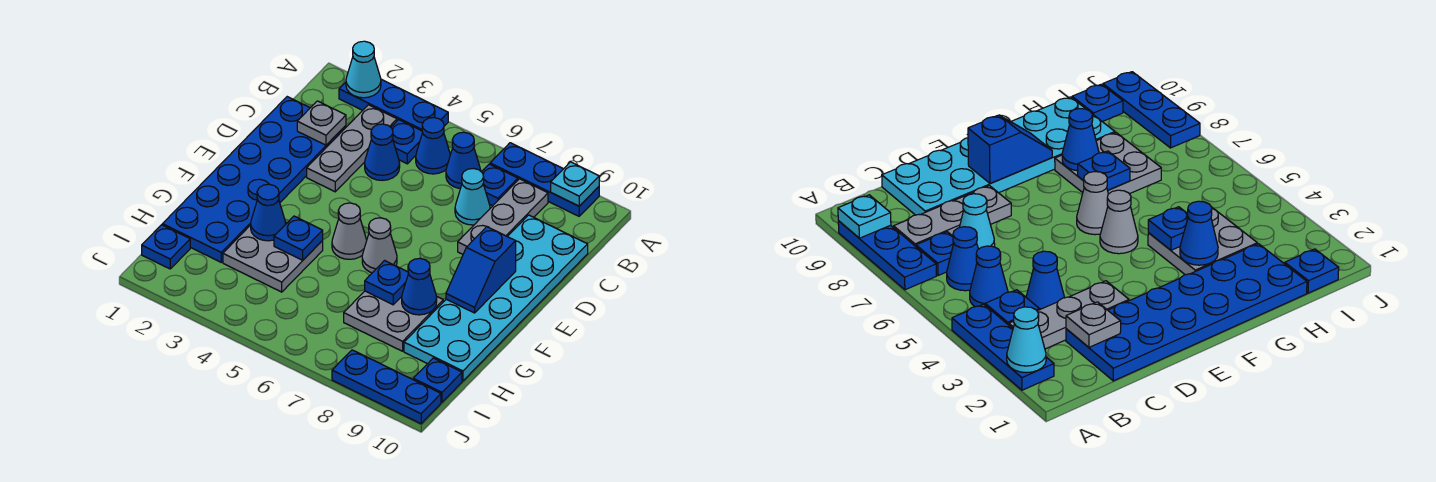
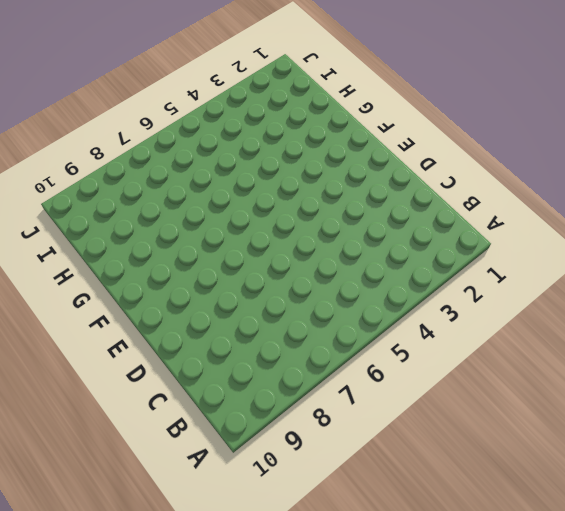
none -> blue plate A2:A4 level 1
none -> blue plate A7:A9 level 1
none -> grey plate B3:D3 level 1

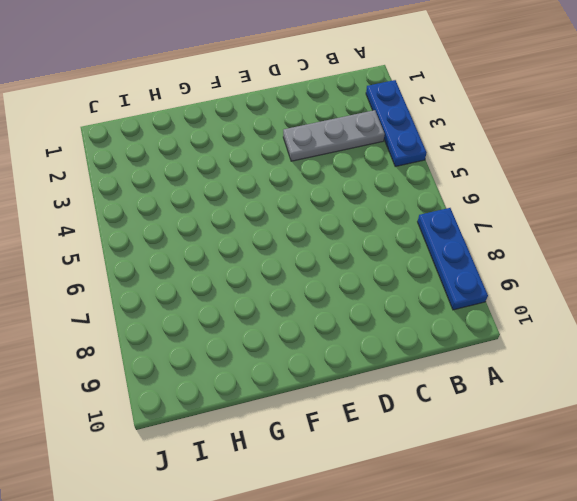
none -> blue plate B4 level 1
none -> blue cone B5 level 1
none -> blue cone B6 level 1

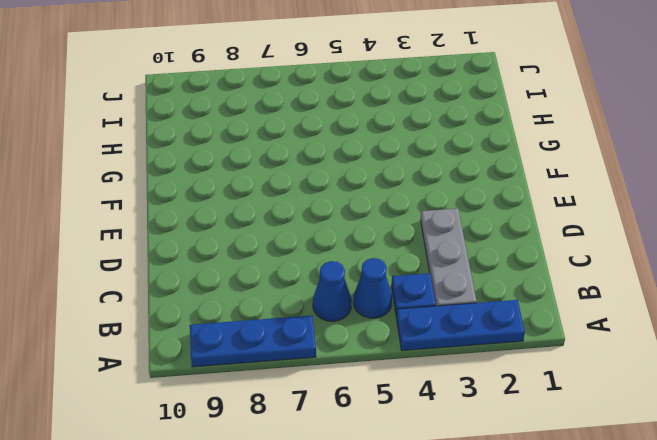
none -> blue plate B7 level 1
none -> grey plate B8:D8 level 1
none -> blue plate C1:H2 level 1

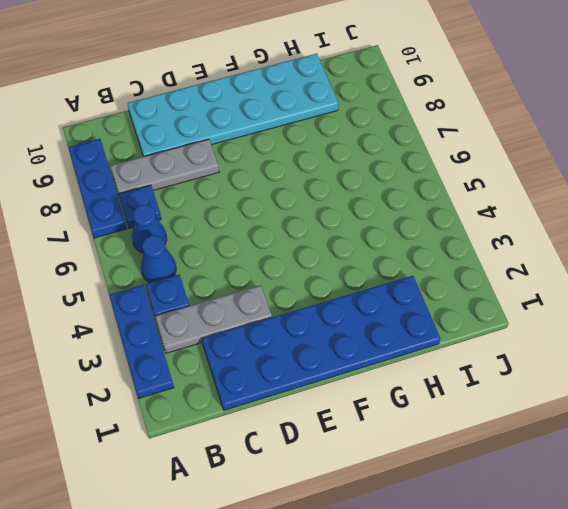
none -> blue cone C4 level 1
none -> cyan cone C7 level 1
none -> grey cone F5 level 1

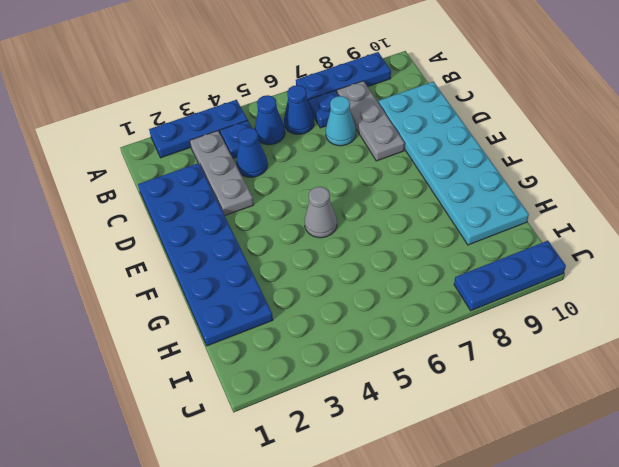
none -> grey cone F6 level 1
none -> grey plate G3:H4 level 1
none -> grey plate G7:H8 level 1

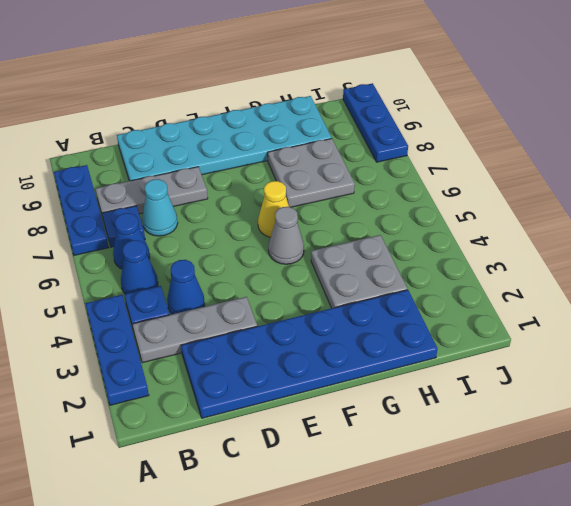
yellow cone F6 level 1 -> grey cone F6 level 1
none -> blue plate I1 level 1
none -> blue plate I10 level 1
none -> cyan cone A2 level 2

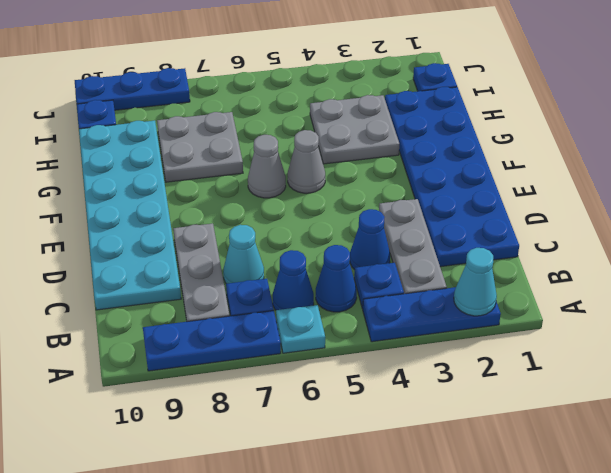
cyan plate A6 level 1 -> cyan plate A9 level 2
none -> grey plate C2 level 2
none -> blue slope E9:F9 level 2 top E
none -> blue cone G3 level 2

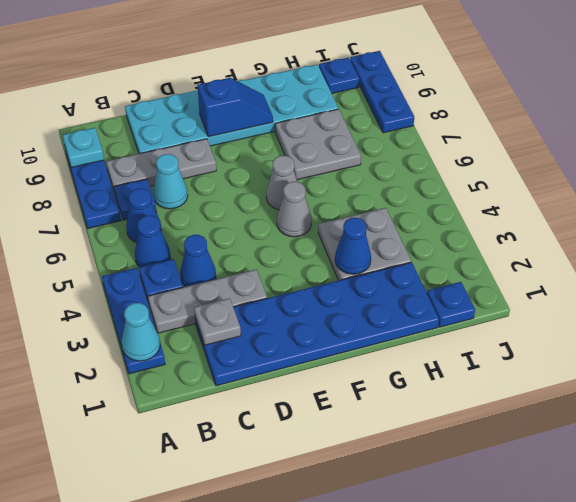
none -> blue plate G4 level 2
none -> blue plate G7 level 2
none -> blue cone G8 level 2

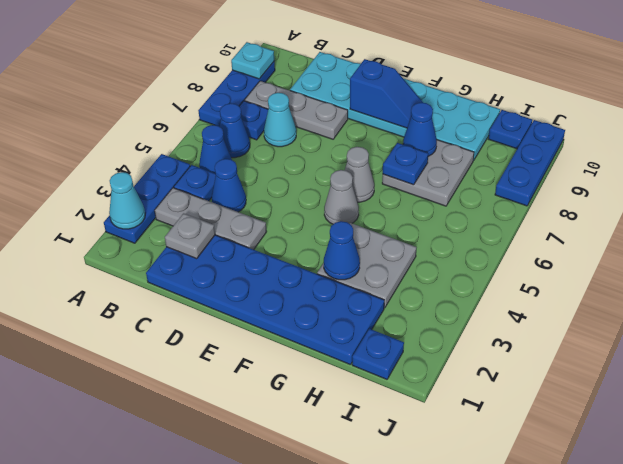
none -> blue plate G4 level 2

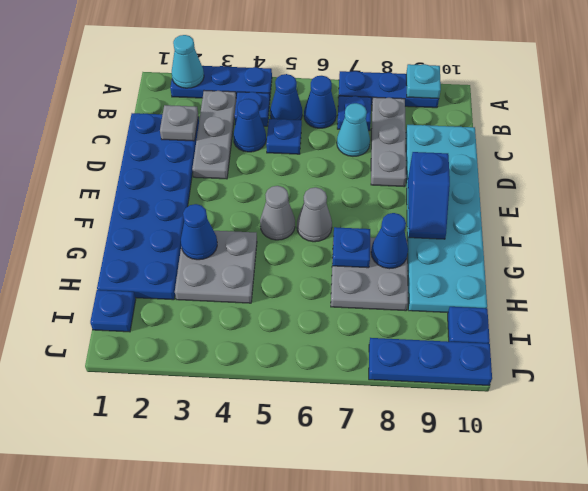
blue plate C5 level 1 -> blue plate G4 level 2

